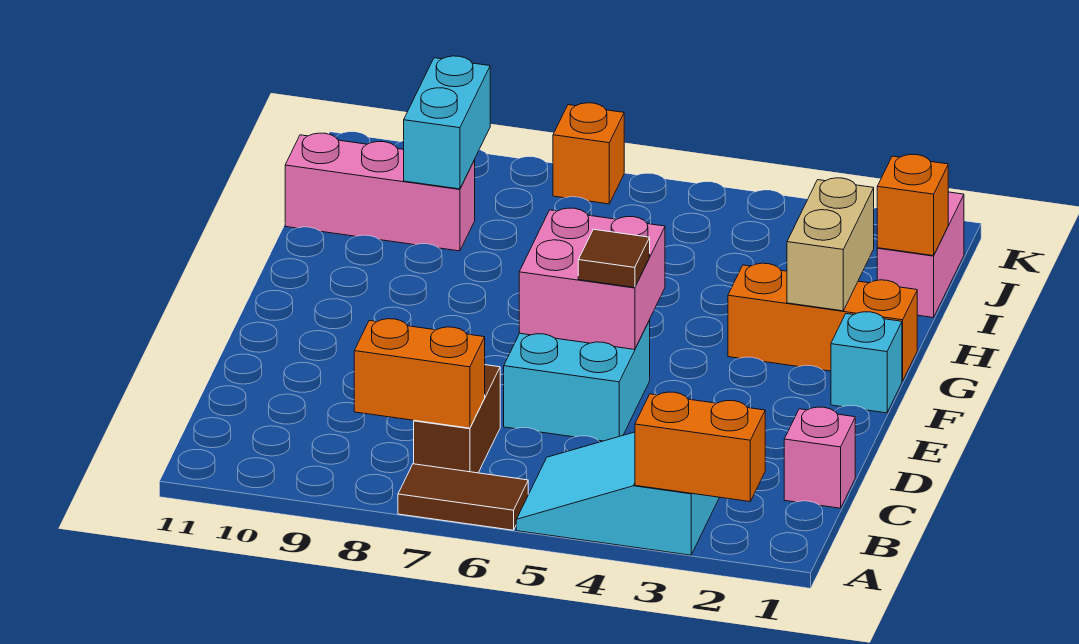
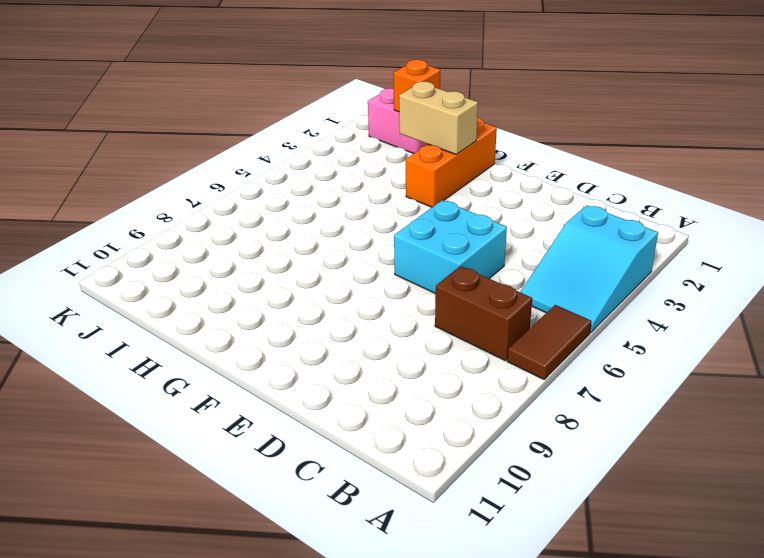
none -> pink brick C1 level 1
none -> cyan brick F1 level 1
none -> pink brick I9:I11 level 1

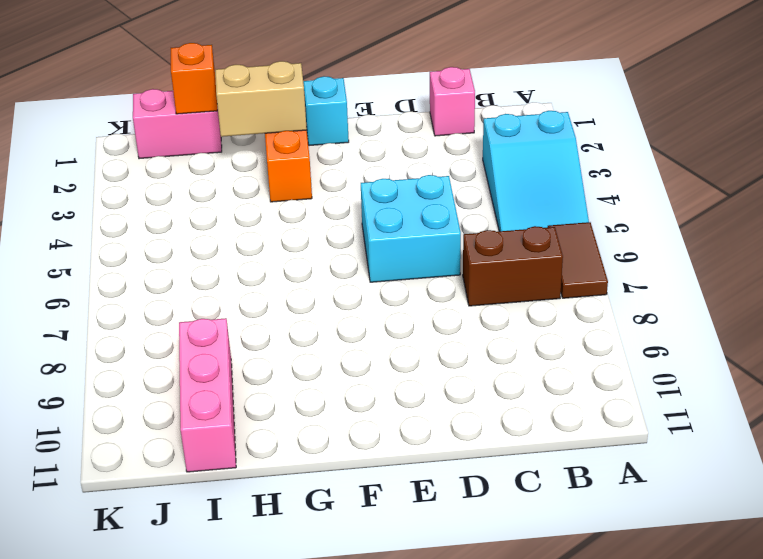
none -> orange brick K7 level 1
none -> orange brick A2:A3 level 2
none -> orange brick B7:B8 level 2

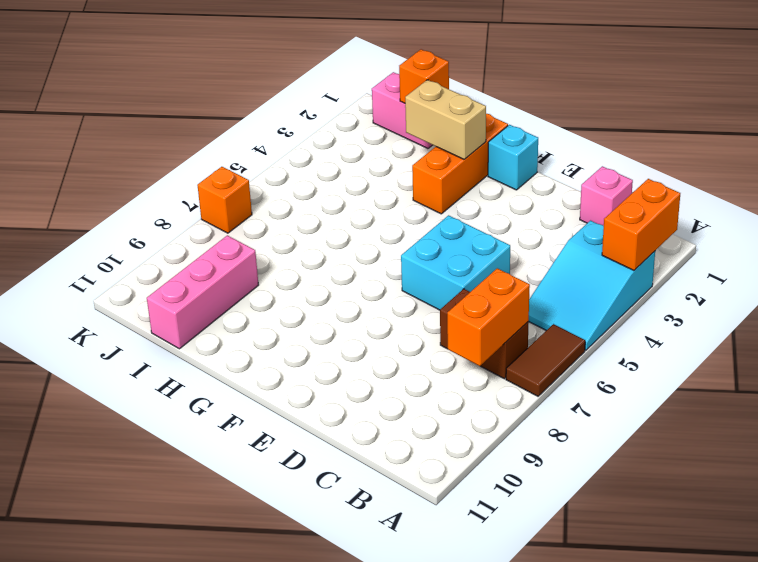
none -> pink brick E5:F6 level 2
none -> cyan brick I9:J9 level 2
none -> brown tile E5 level 3

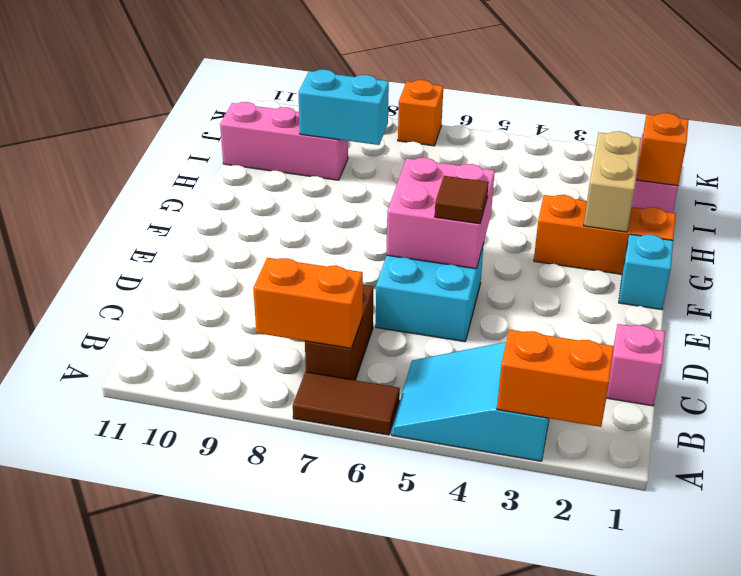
cyan brick I8:I9 level 2 -> cyan brick I9:J9 level 2

